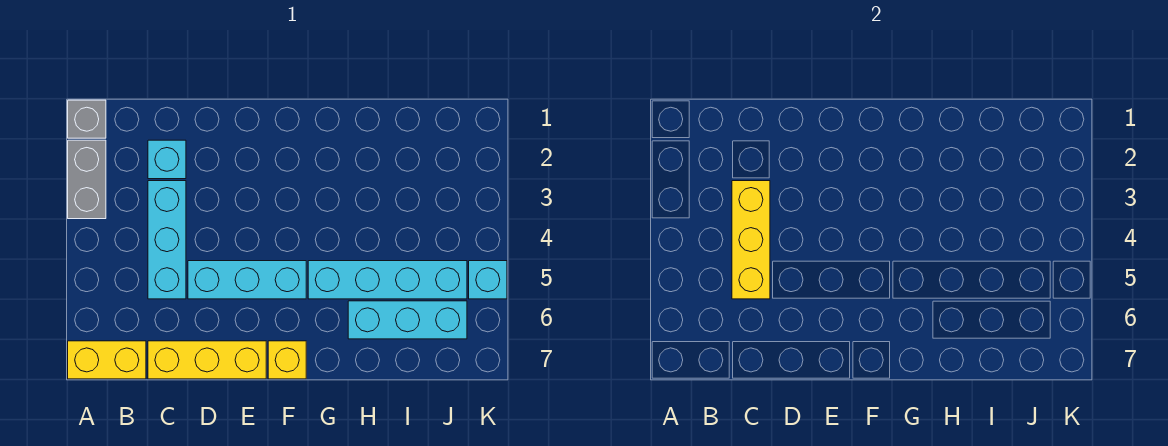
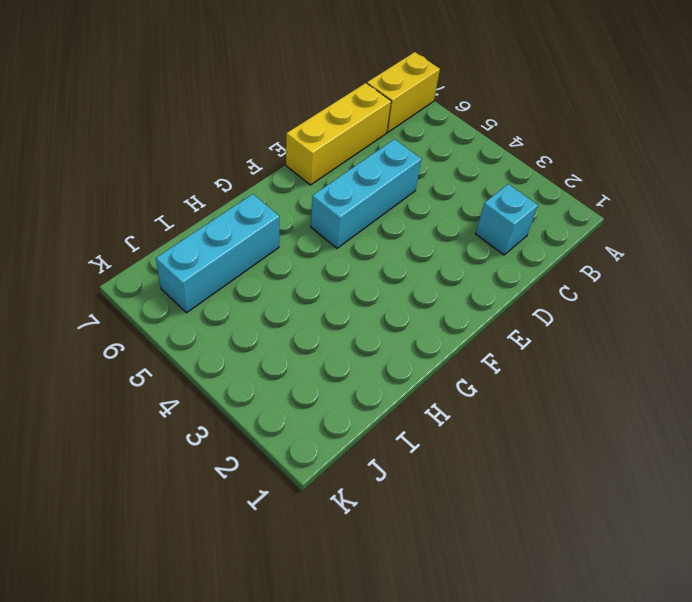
none -> grey brick A1 level 1
none -> grey brick A2:A3 level 1
none -> cyan brick C3:C5 level 1

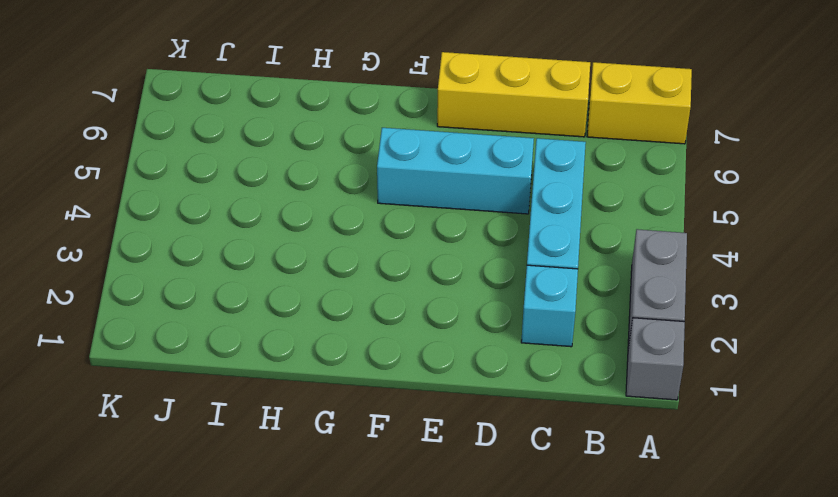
none -> yellow brick F7 level 1
none -> cyan brick G5:J5 level 1
none -> cyan brick H6:J6 level 1

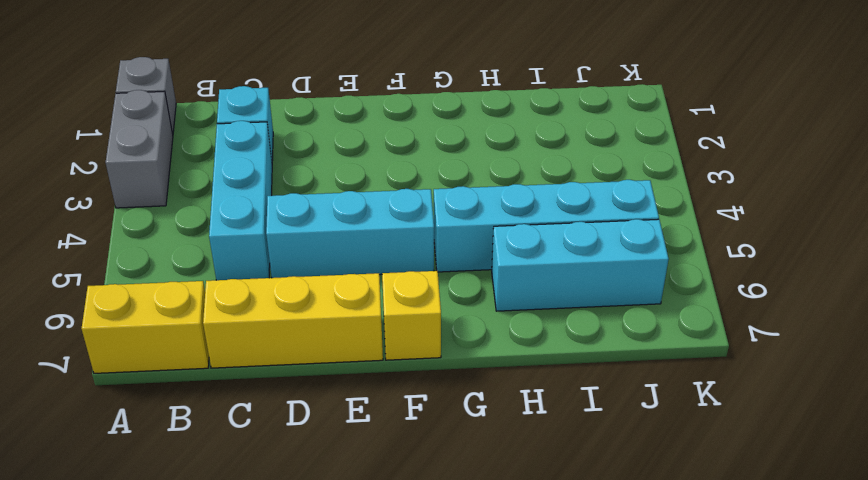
none -> cyan brick K5 level 1
none -> yellow brick C3:C5 level 2

